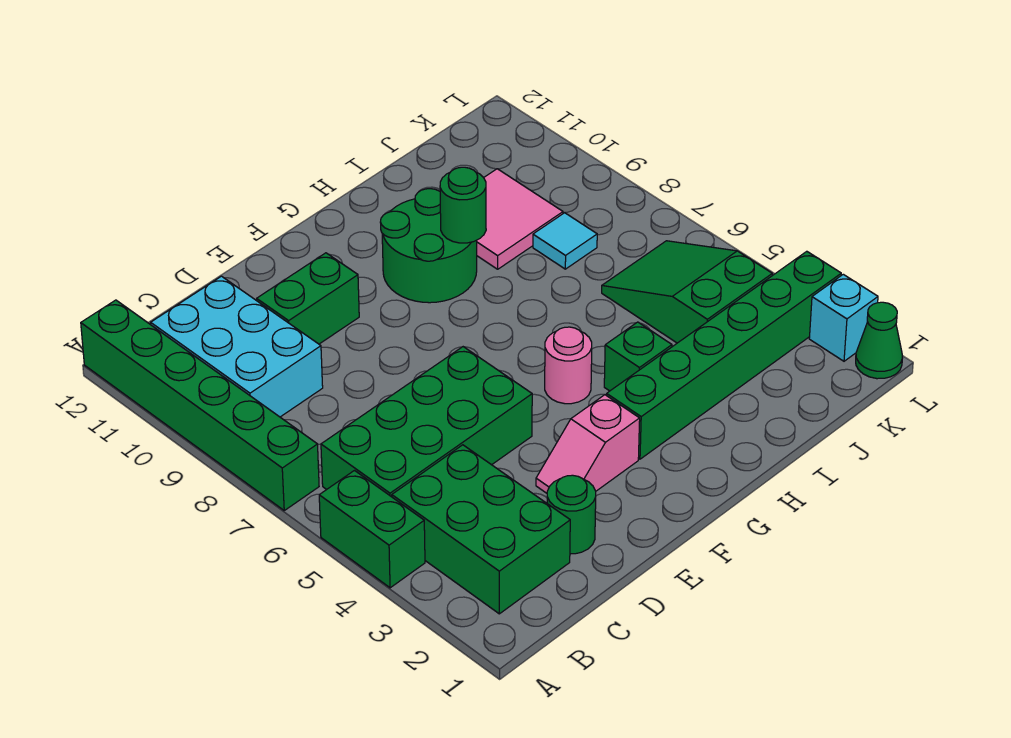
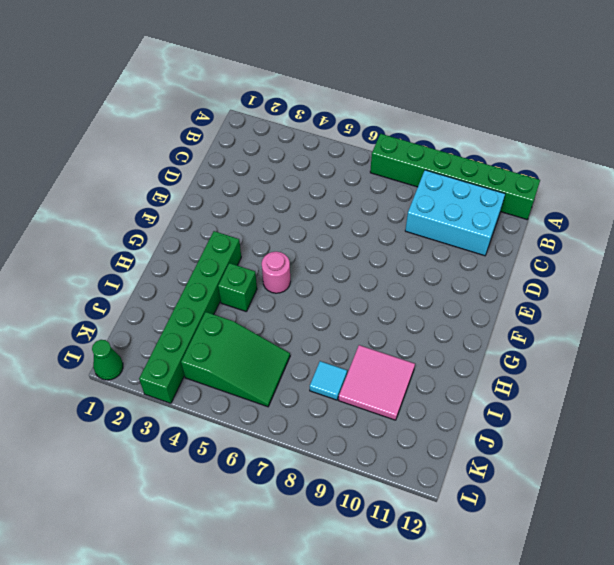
none -> green brick A4:A5 level 1
none -> green brick B2:C4 level 1
none -> green brick B5:E6 level 1

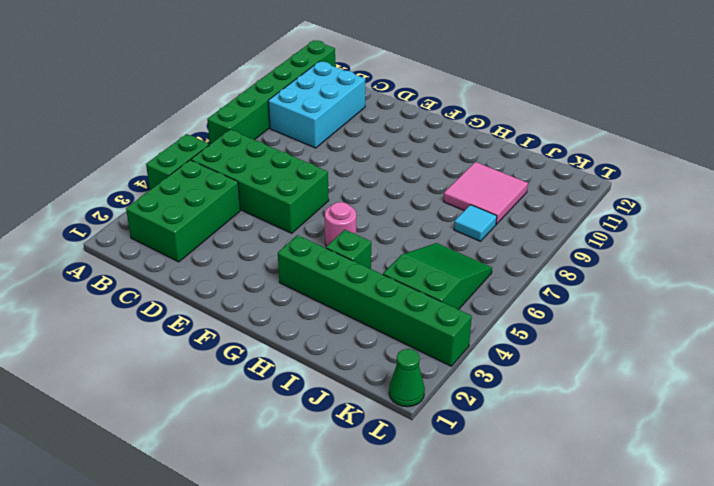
none -> green round brick D2 level 1
none -> green brick D10:E10 level 1
none -> pink slope E3:F3 level 1 top F

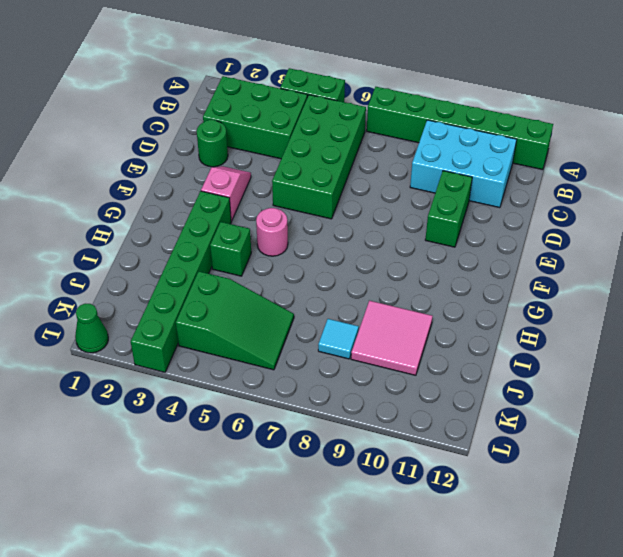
none -> green round brick G9:H10 level 1
none -> cyan brick L2 level 1
none -> green round brick H9 level 2

